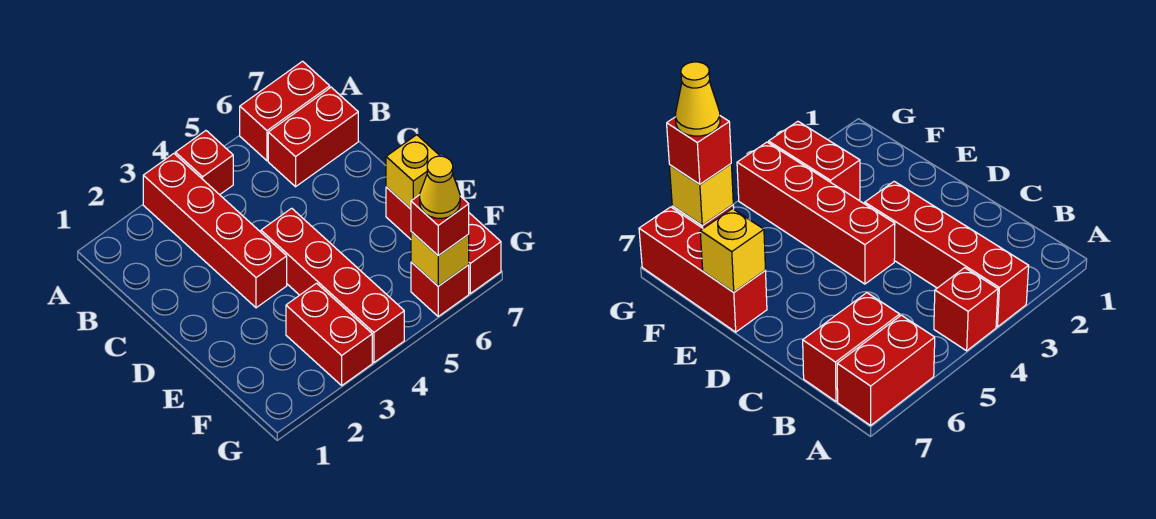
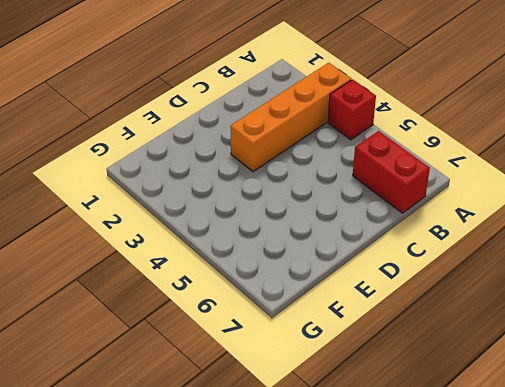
orange brick A3:D3 level 1 -> red brick A3:D3 level 1
none -> red brick A6:A7 level 1
none -> red brick D4:G4 level 1
none -> red brick E7:G7 level 1

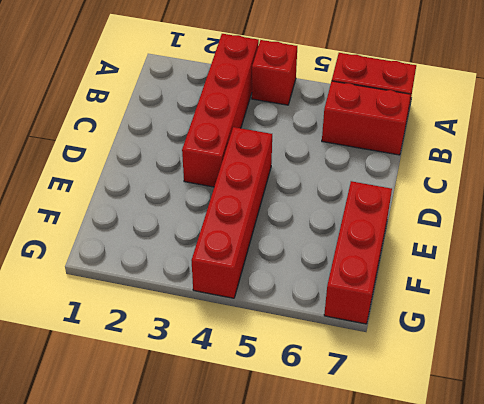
none -> red brick F3:G3 level 1
none -> red brick G6 level 1
none -> yellow brick E7 level 2

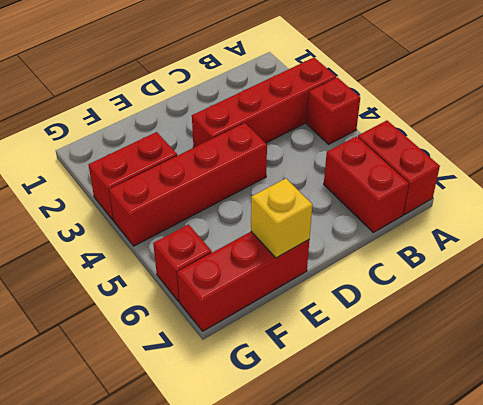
none -> yellow brick G6 level 2
none -> red brick G6 level 3
none -> yellow cone G6 level 4

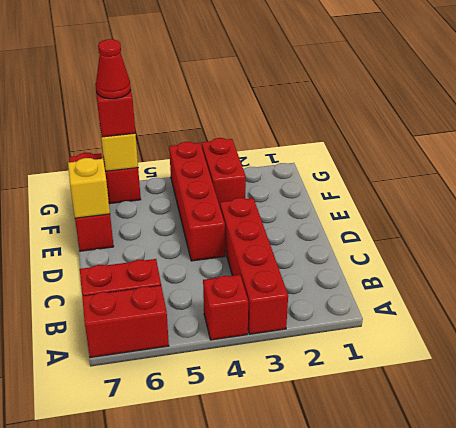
red cone G6 level 4 -> yellow cone G6 level 4

